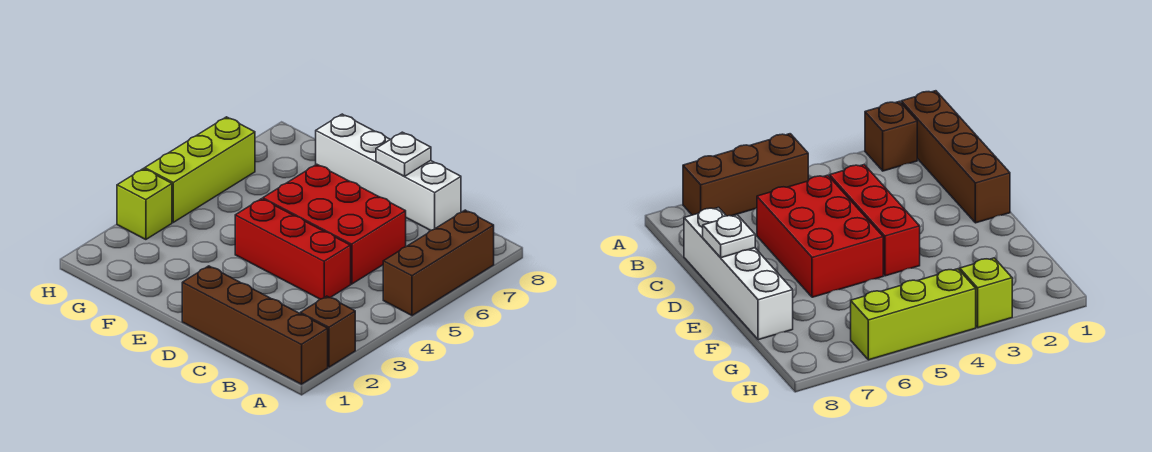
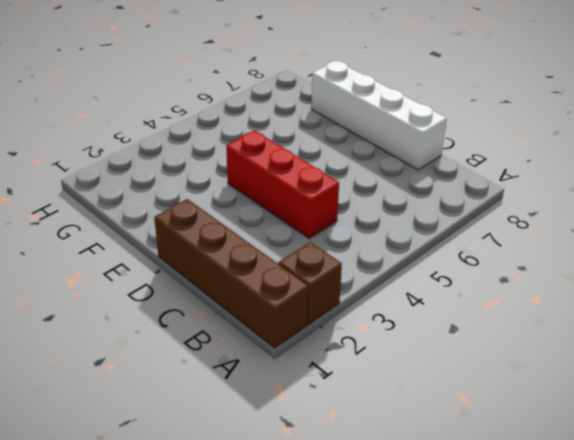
none -> brown brick A5:A7 level 1
none -> red brick C5:E6 level 1

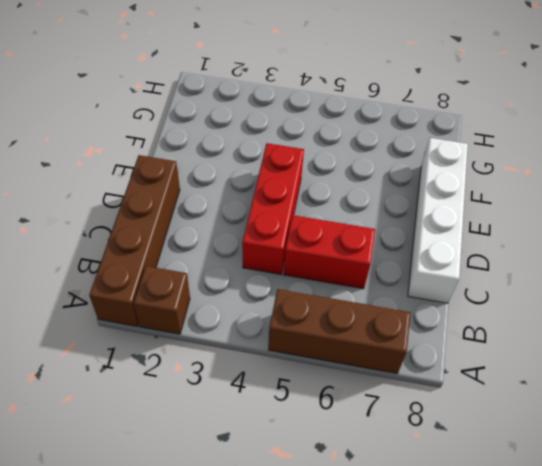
red brick C5:C6 level 1 -> red brick C5:E6 level 1
none -> lime brick H3 level 1
none -> lime brick H4:H6 level 1

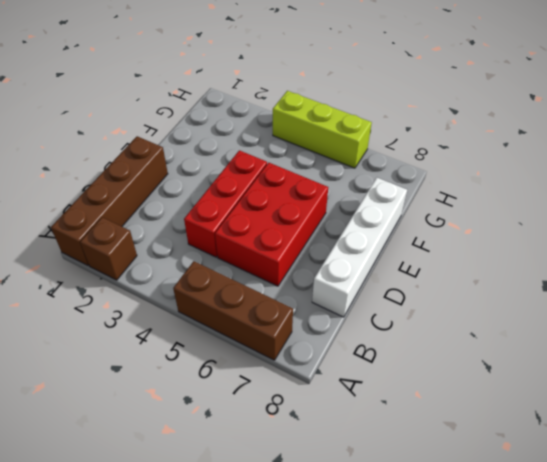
none -> lime brick H3 level 1
none -> white plate D8 level 2

